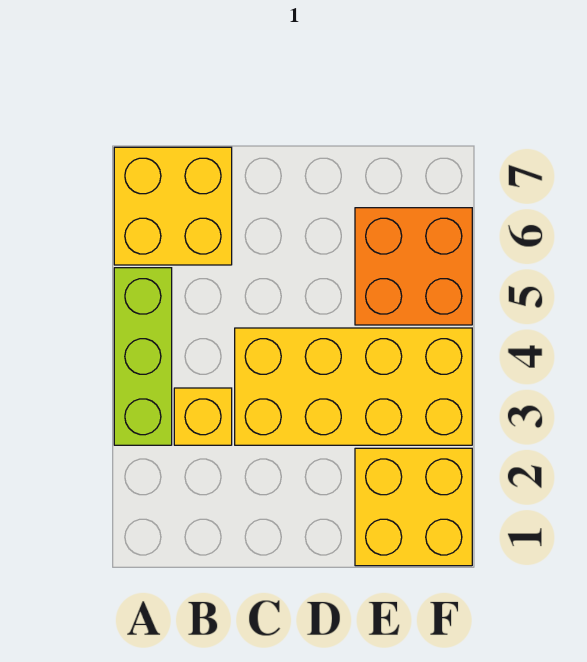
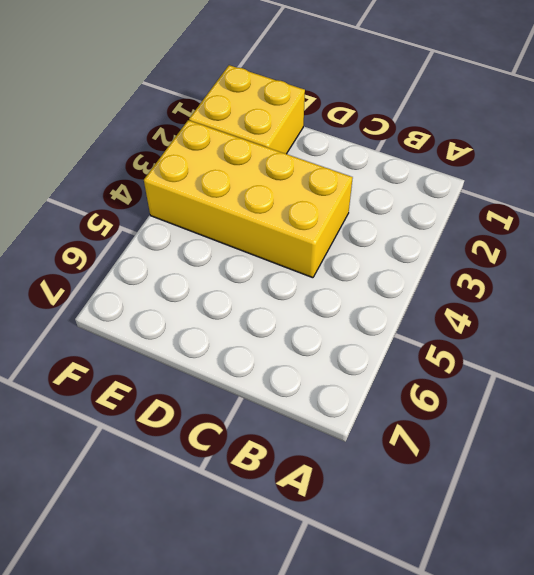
none -> lime brick A3:A5 level 1
none -> yellow brick A6:B7 level 1

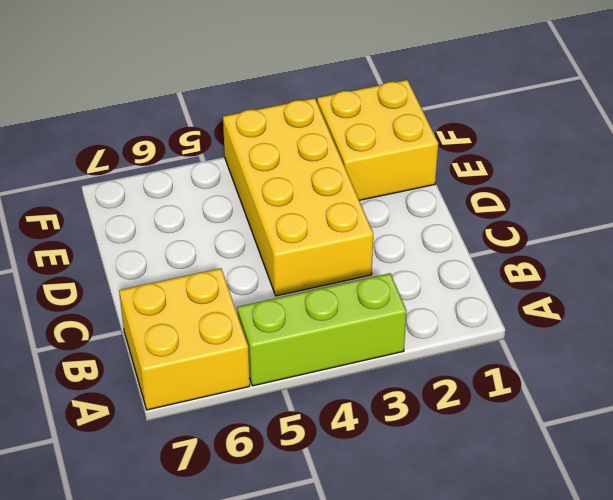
none -> yellow brick B3 level 1
none -> orange brick E5:F6 level 1

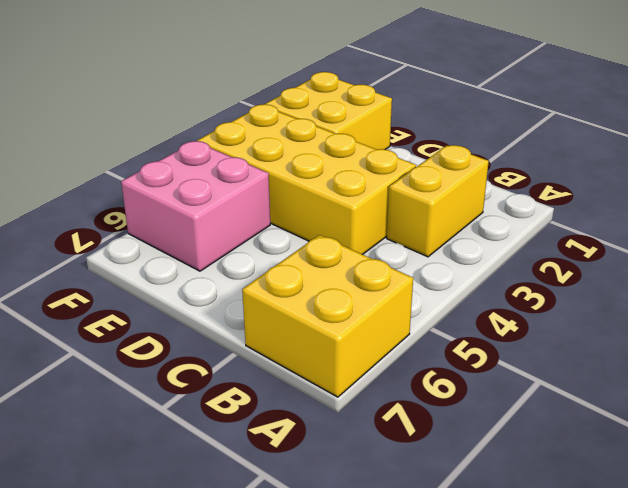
yellow brick B2:B3 level 1 -> yellow brick B3 level 1
pink brick E5:F6 level 1 -> orange brick E5:F6 level 1
none -> lime brick A3:A5 level 1

